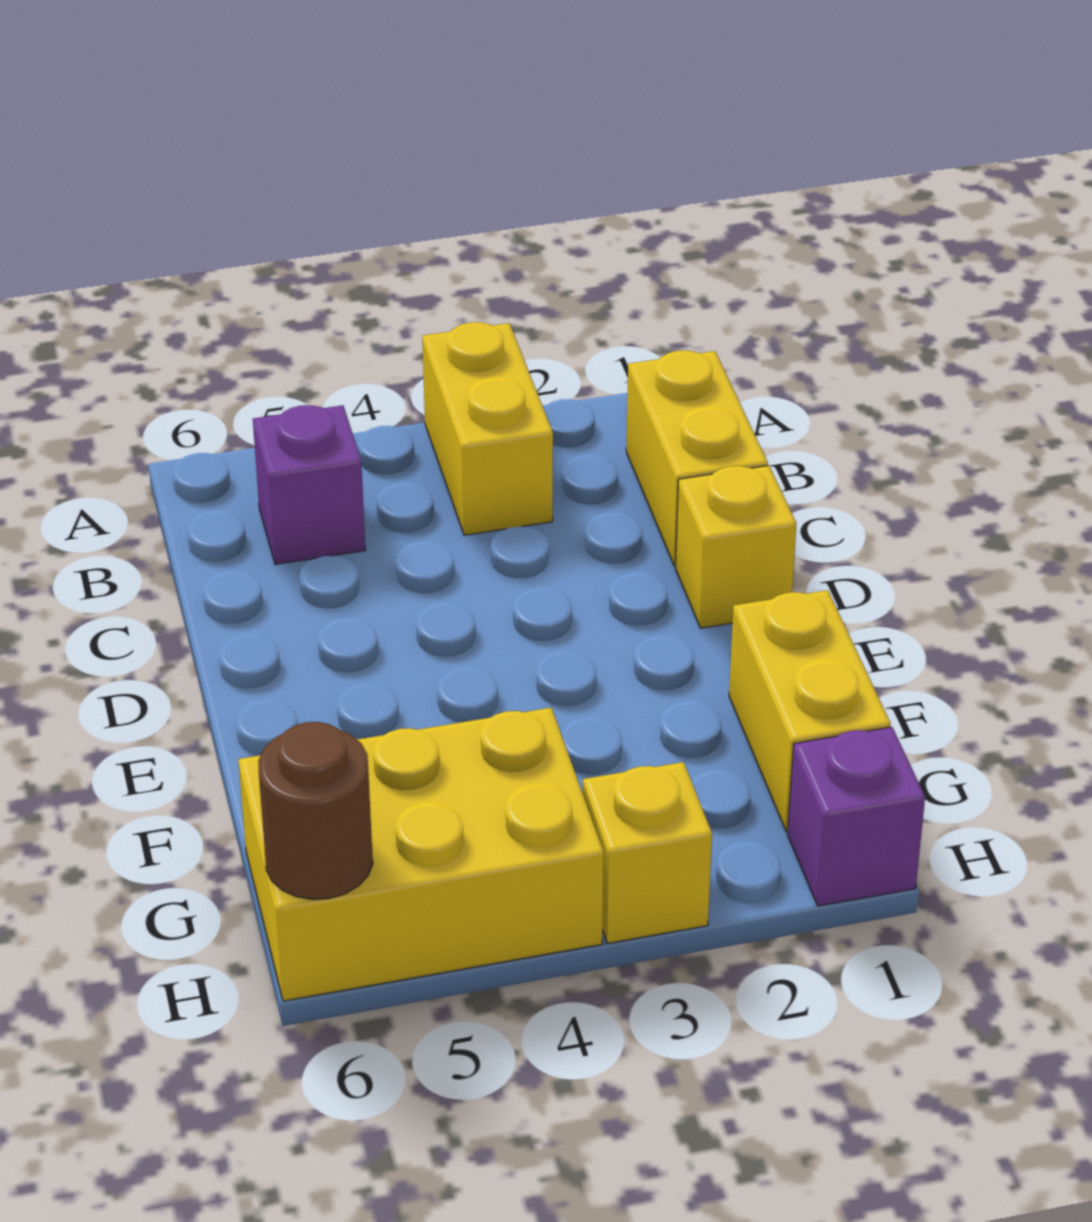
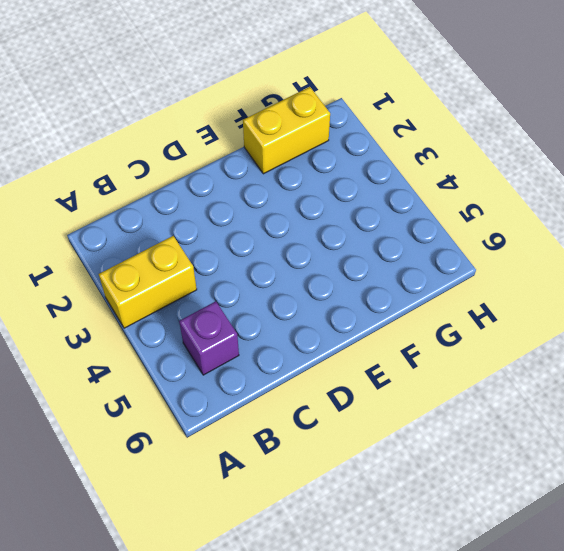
none -> yellow brick B1:C1 level 1
none -> yellow brick D1 level 1

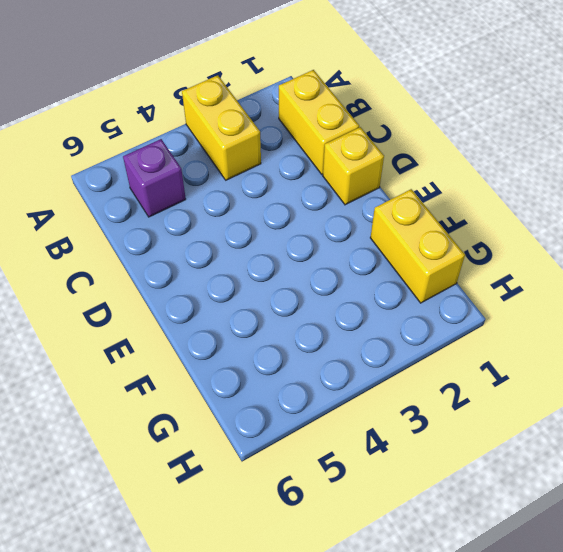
none -> yellow brick G4:H6 level 1
none -> purple brick H1 level 1

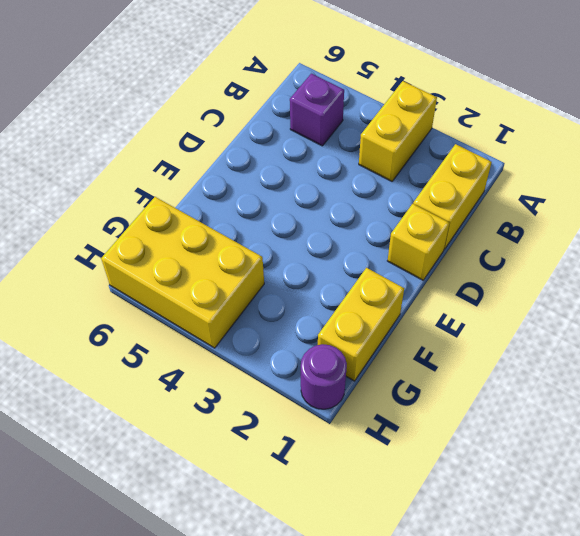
purple round brick H1 level 1 -> purple brick H1 level 1
none -> yellow brick H3 level 1
none -> brown round brick H6 level 2

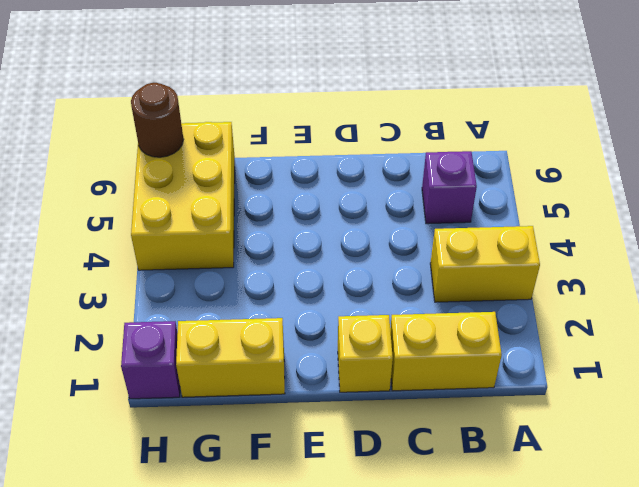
none -> yellow brick H3 level 1

